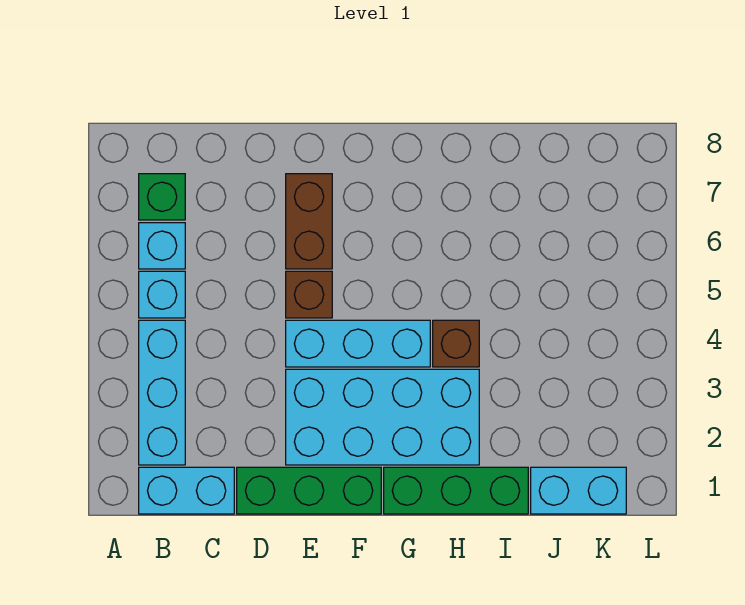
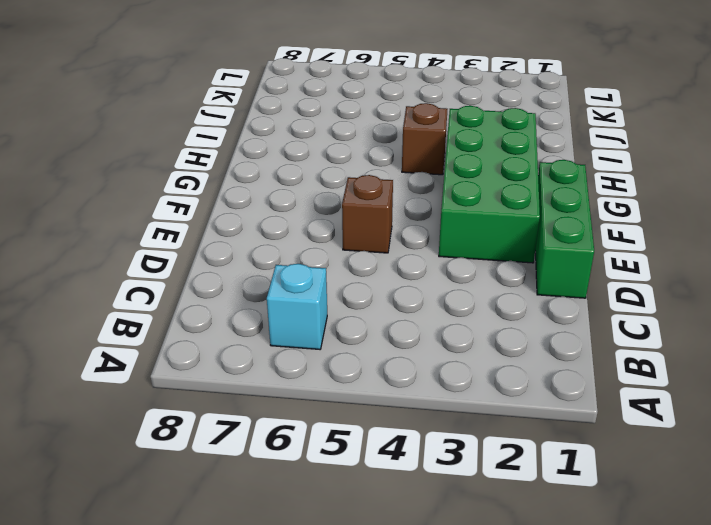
green brick E2:H3 level 1 -> cyan brick E2:H3 level 1
none -> cyan brick B1:C1 level 1
none -> cyan brick B2:B4 level 1
none -> cyan brick B5 level 1

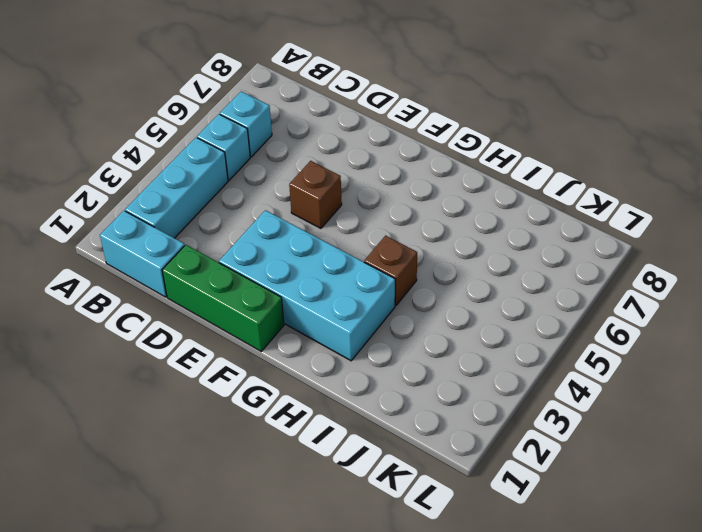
none -> green brick B7 level 1
none -> cyan brick E4:G4 level 1
none -> brown brick E6:E7 level 1

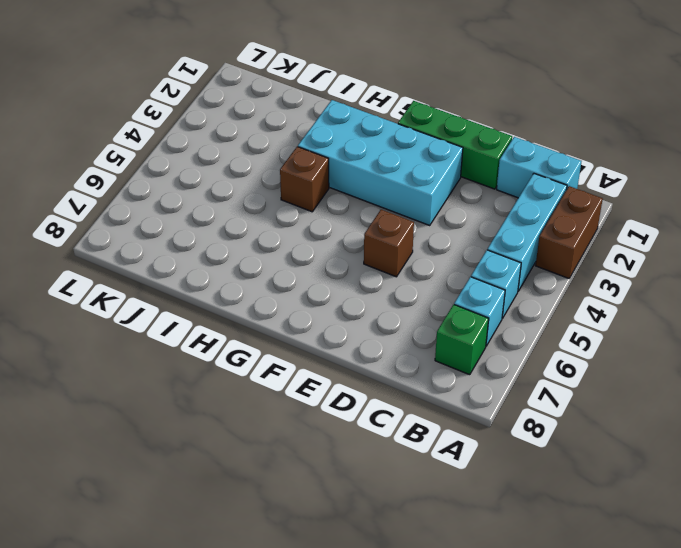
brown brick A2:A3 level 1 -> brown brick E6:E7 level 1
none -> cyan brick E4:G4 level 1
none -> green brick G1:I1 level 1
none -> cyan brick J1:K1 level 1

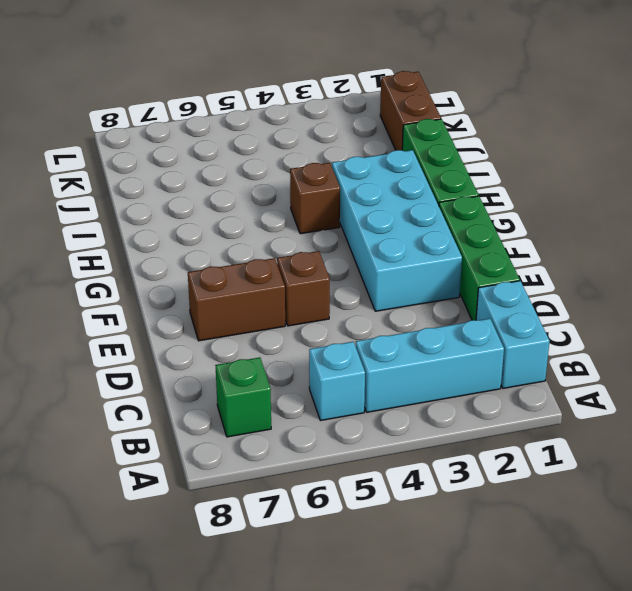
brown brick J1:K1 level 1 -> cyan brick J1:K1 level 1
none -> cyan brick B6 level 1
none -> cyan brick E4:G4 level 1

